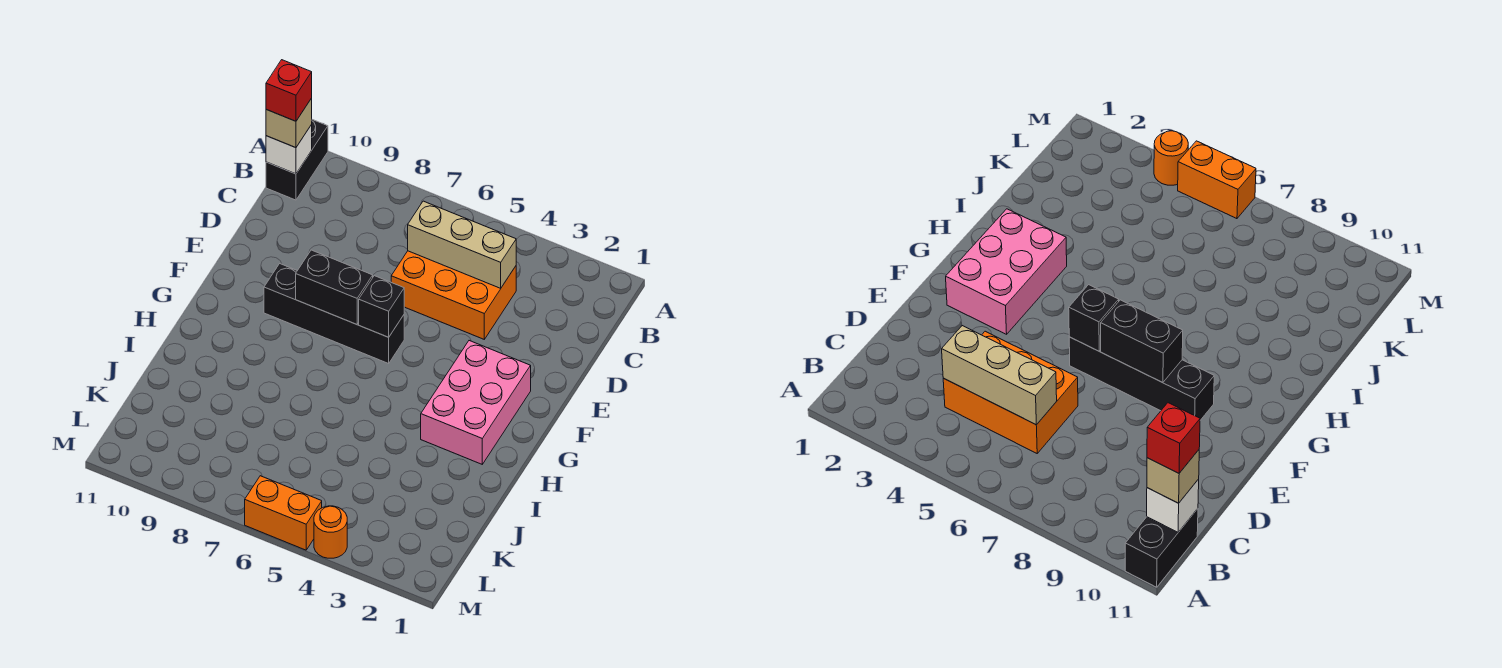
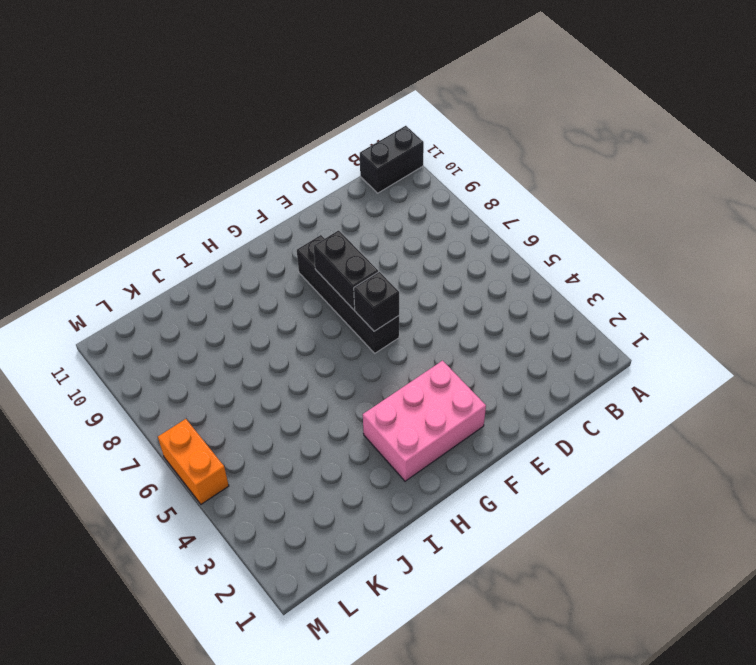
none -> orange brick C4:D6 level 1
none -> orange round brick M4 level 1
none -> white brick B11 level 2

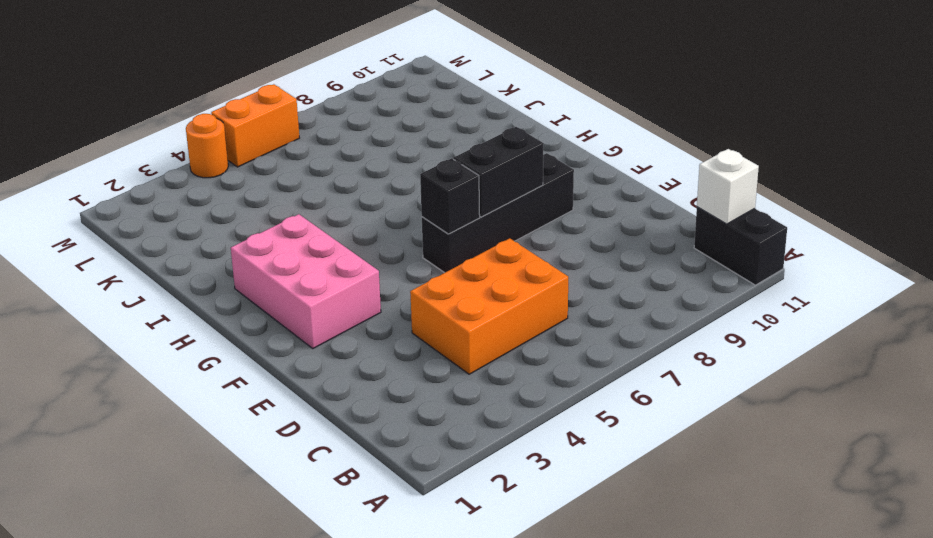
none -> tan brick C4:C6 level 2
none -> tan brick B11 level 3
none -> red brick B11 level 4

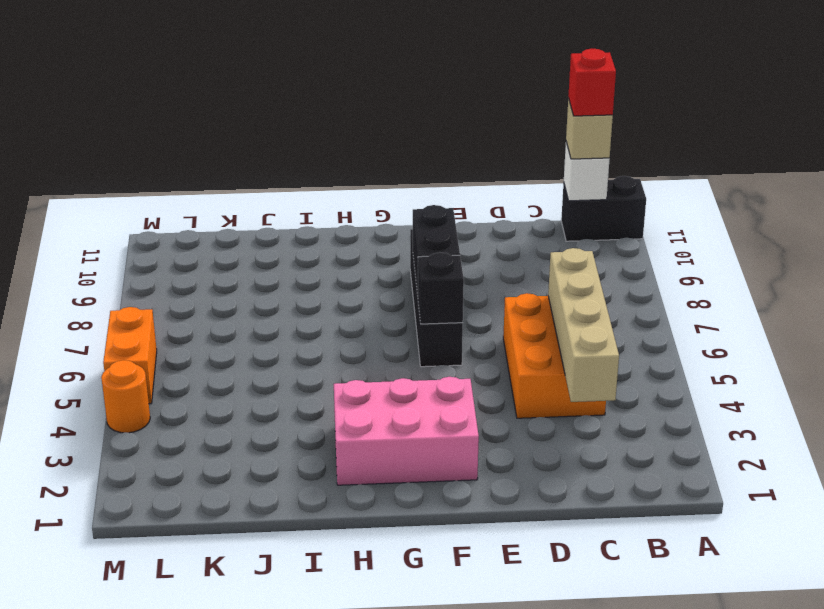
tan brick C3:C6 level 2 -> tan brick C4:C6 level 2

